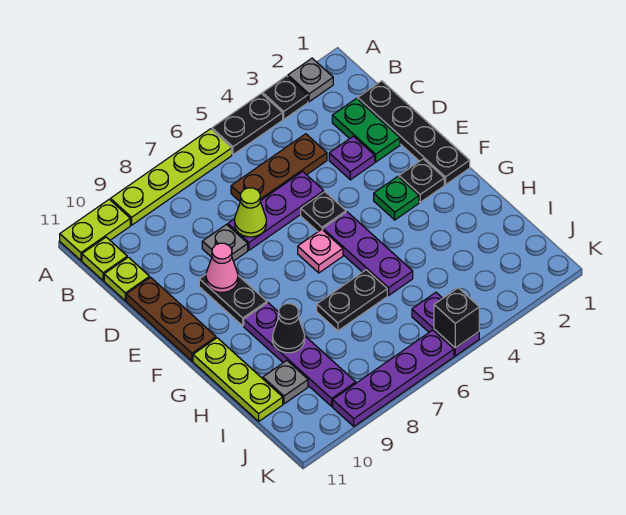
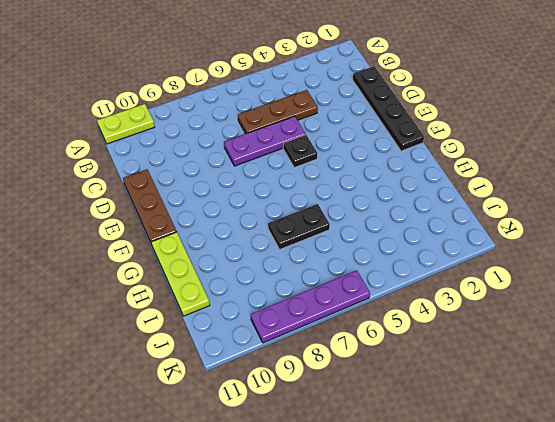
none -> grey plate A2 level 1
none -> black plate A3 level 1
none -> black plate A4:A5 level 1
none -> lime plate A6:A9 level 1

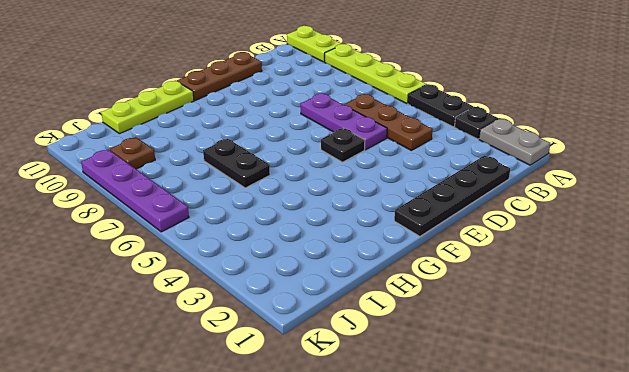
grey plate A1:A2 level 1 -> grey plate A2 level 1
brown plate J9 level 1 -> purple plate G9:J9 level 1
none -> lime plate B11 level 1
none -> green plate C2:D2 level 1
none -> lime plate C11 level 1
none -> purple plate D3 level 1

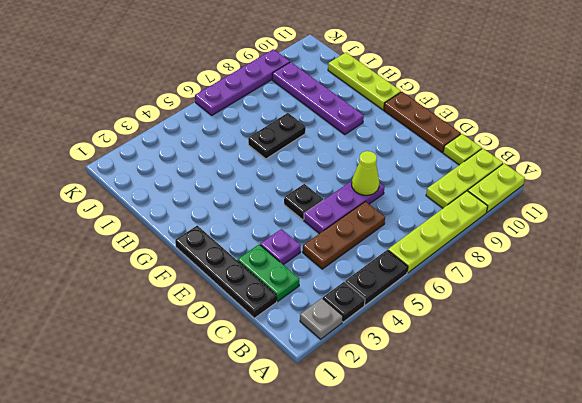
lime plate B9:B11 level 1 -> lime plate B11 level 1
none -> grey plate D8 level 1
none -> black plate E9:F9 level 1
none -> black plate F2 level 1
none -> green plate F3 level 1

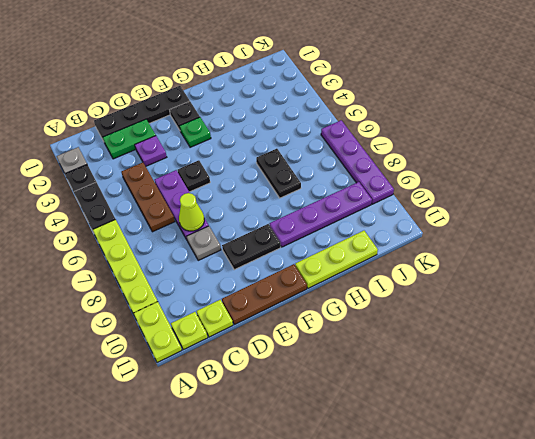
none -> purple plate F5:H5 level 1
none -> pink plate F6 level 1
none -> grey plate I10 level 1
none -> purple plate J5:K5 level 1

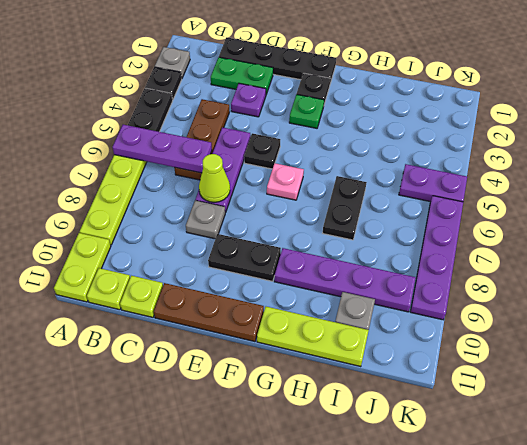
purple plate A6:C6 level 2 -> purple plate F5:H5 level 1
none -> pink cone E9 level 2
none -> black cone H9 level 2
none -> black brick K5 level 2

